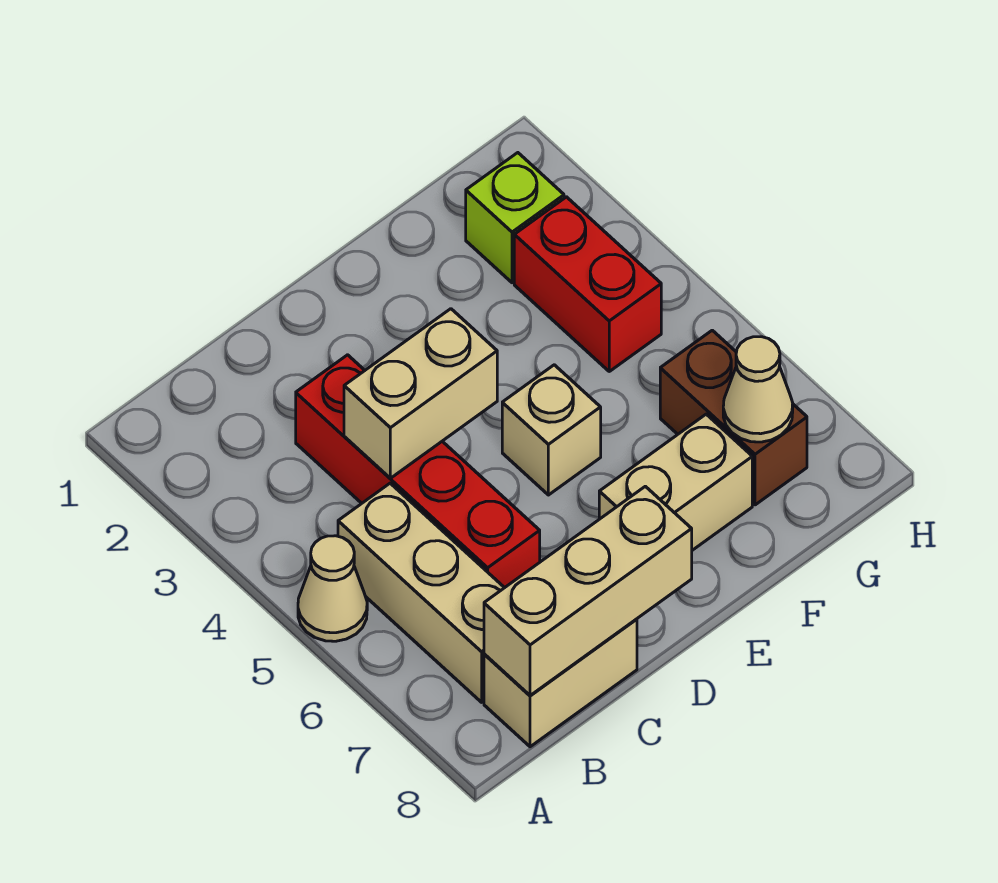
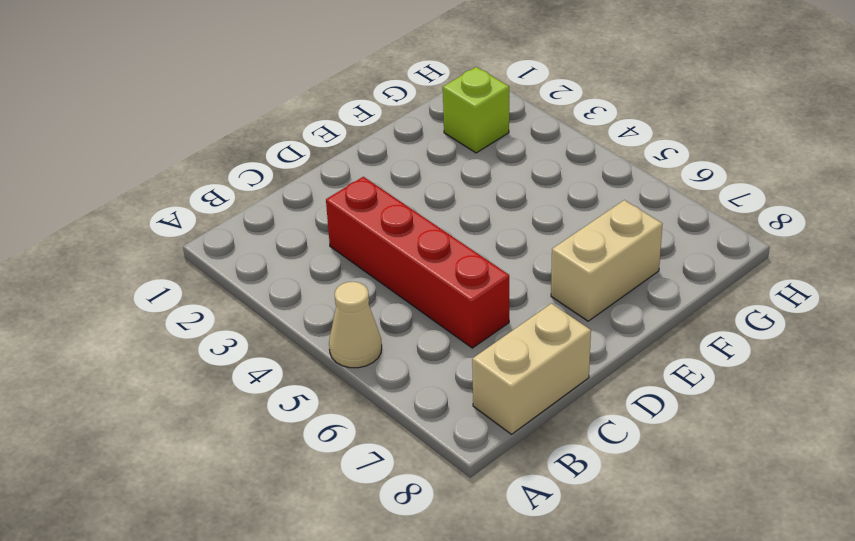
none -> tan brick B5:B7 level 1
none -> tan brick E5 level 1
none -> red brick G3:G4 level 1

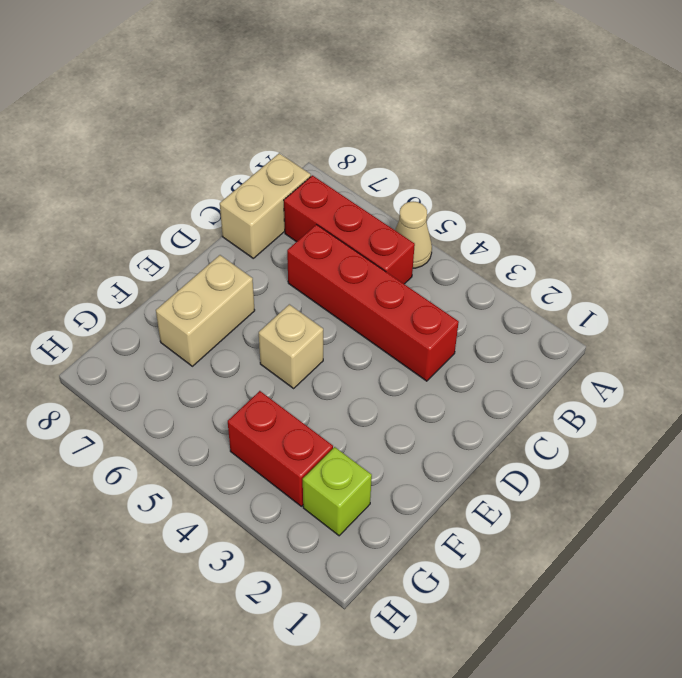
red brick B5:B7 level 1 -> tan brick B5:B7 level 1
none -> brown brick G6:G7 level 1
none -> tan brick B8:D8 level 2
none -> tan brick C4:D4 level 2

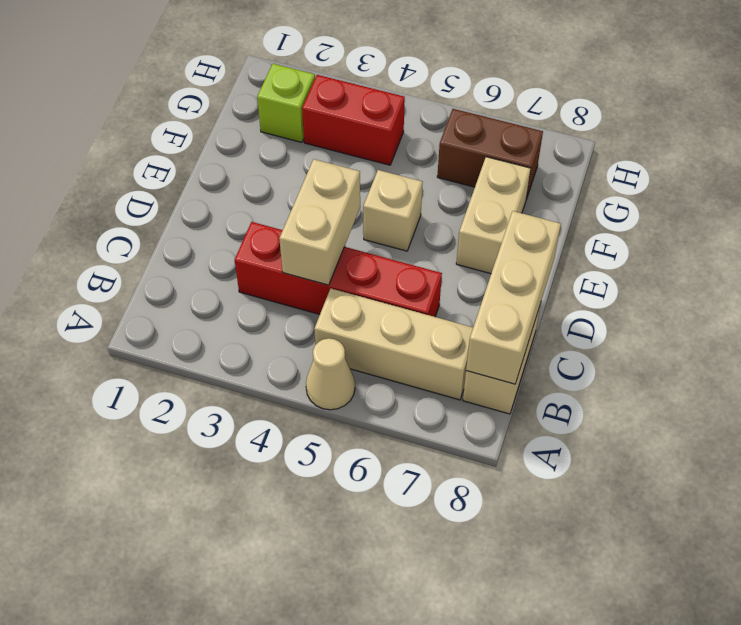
none -> tan cone G7 level 2

